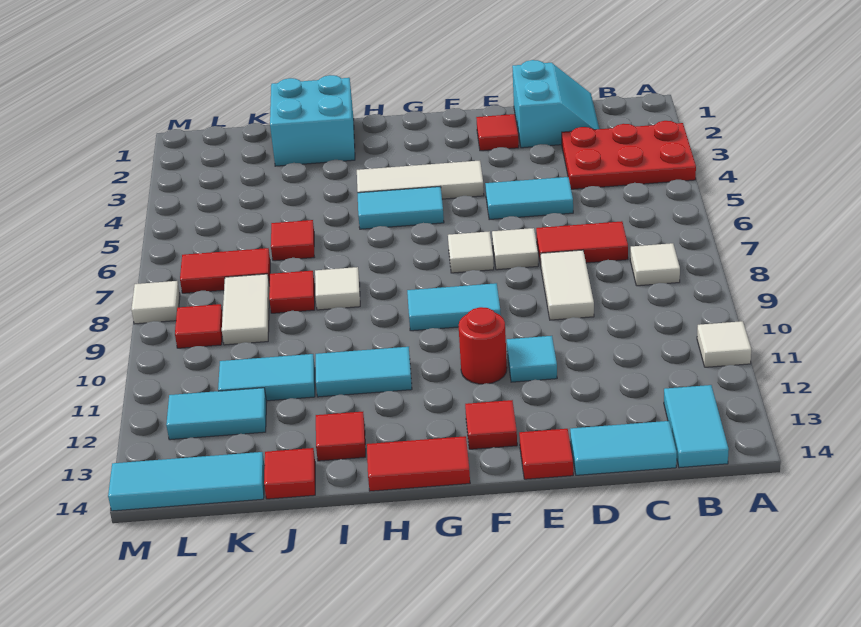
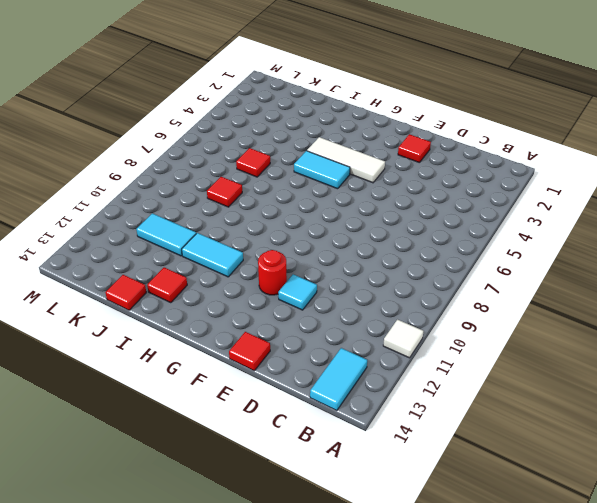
none -> red plate A3:C4 level 1
none -> white tile B8 level 1
none -> cyan slope C1:D2 level 1 top D
none -> red tile C7:D7 level 1

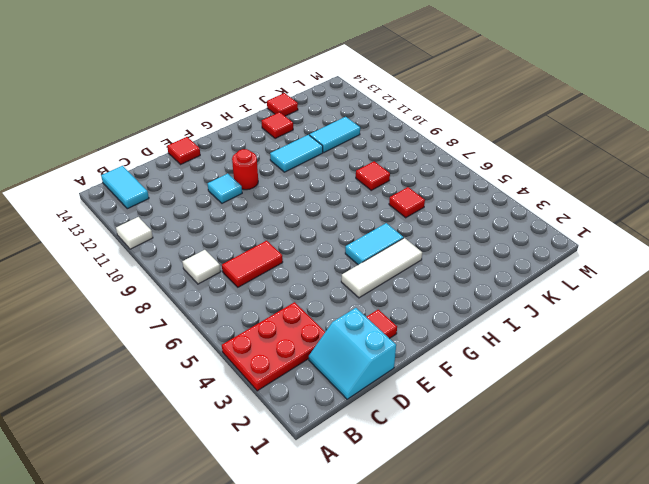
none -> cyan tile C14:D14 level 1
none -> cyan tile D5:E5 level 1
none -> white tile D8:D9 level 1
none -> white tile E7 level 1

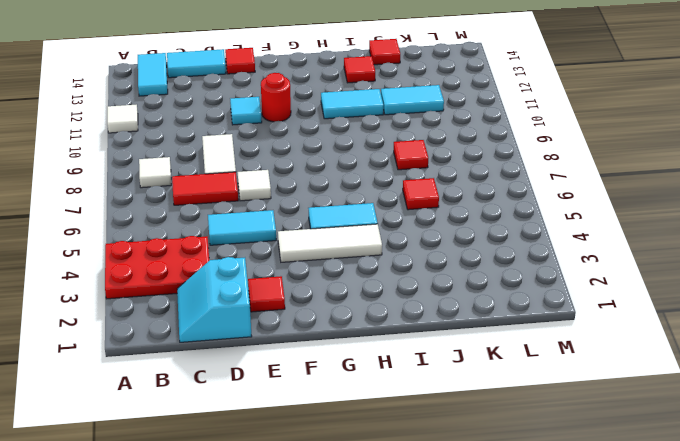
none -> white tile F7 level 1
none -> cyan tile F9:G9 level 1
none -> red tile F13 level 1
none -> red tile G14:H14 level 1

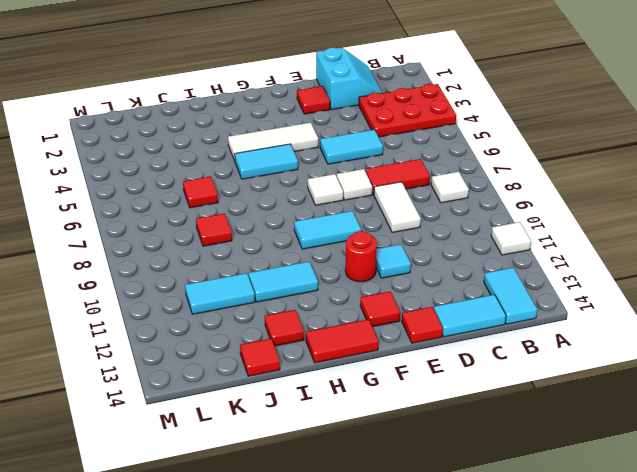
none -> cyan brick I1:J2 level 1
none -> white tile I8 level 1
none -> red tile K7:L7 level 1
none -> white tile K8:K9 level 1

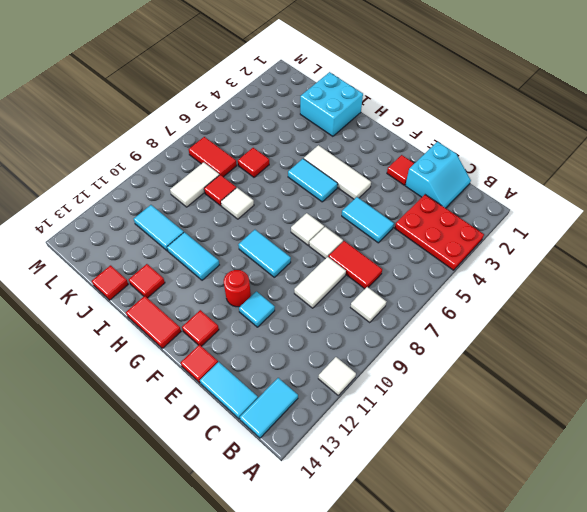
none -> cyan tile K12:L12 level 1
none -> cyan tile K14:M14 level 1
none -> red tile L9 level 1
none -> white tile M8 level 1

